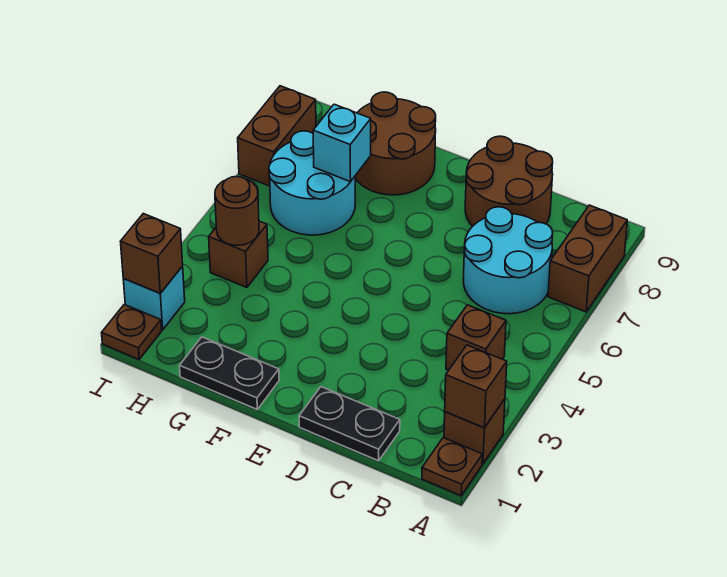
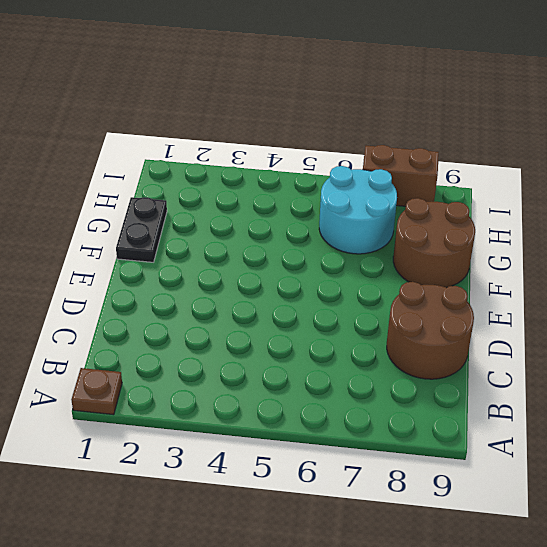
none -> brown brick A2 level 1
none -> brown brick A7:A8 level 1
none -> brown brick B4 level 1

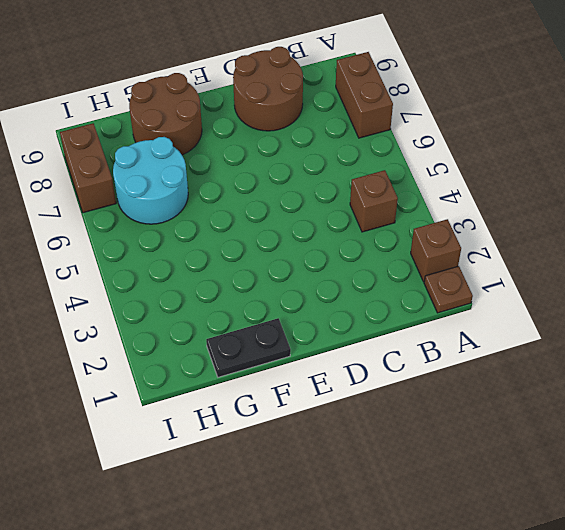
none -> cyan round brick B6:C7 level 1
none -> black plate C1:D1 level 1
none -> brown brick H4 level 1

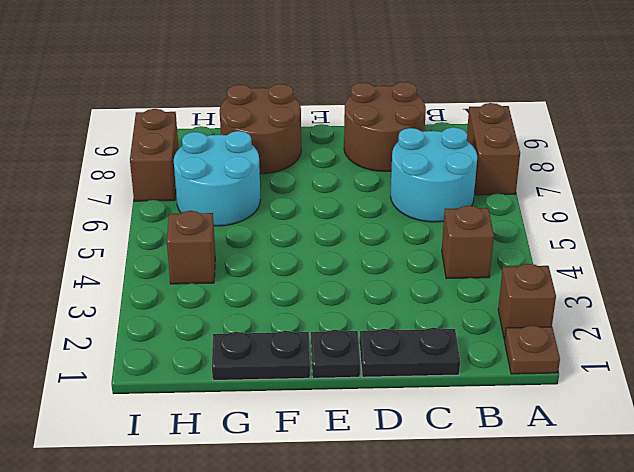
black plate E1 level 1 -> none
none -> brown plate I1 level 1
none -> cyan brick I2 level 1
none -> brown brick A2 level 2

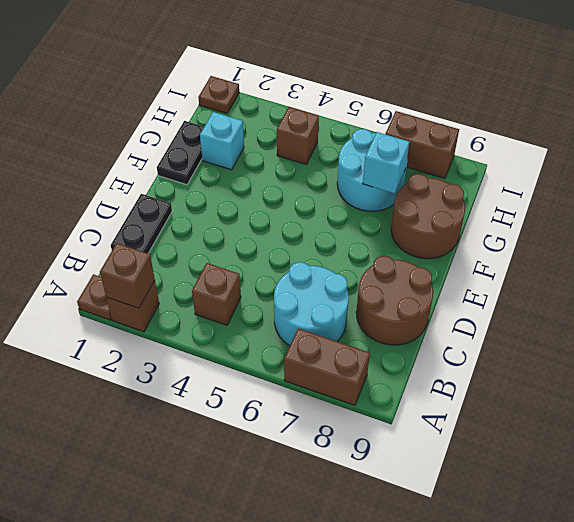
cyan brick G2 level 1 -> cyan brick I2 level 1
none -> brown round brick H4 level 2
none -> brown brick I2 level 2

